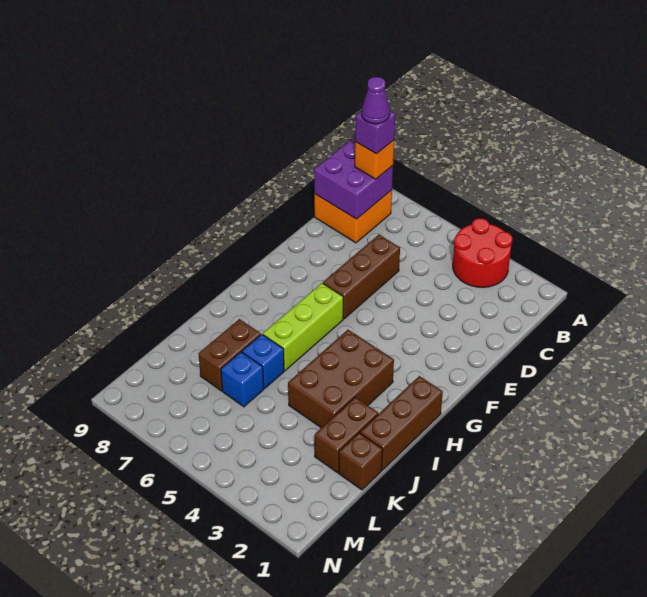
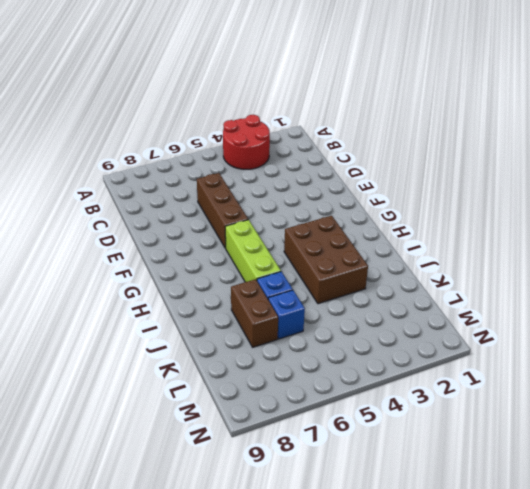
none -> orange brick B8:C9 level 1
none -> brown brick H1:J1 level 1
none -> brown brick J2:K2 level 1

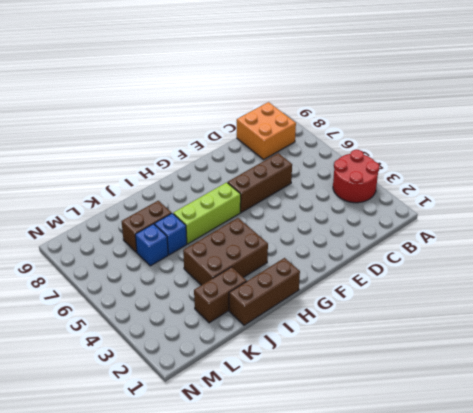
none -> brown brick K1 level 1
none -> purple brick B8:C9 level 2
none -> orange brick B8 level 3

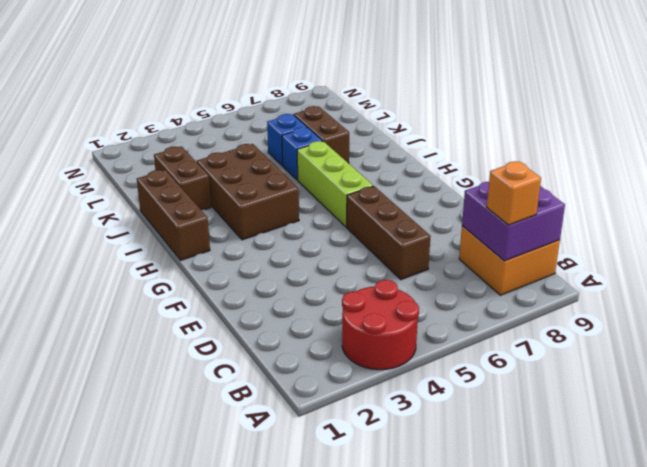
none -> brown brick K1 level 1
none -> purple brick B8 level 4
none -> purple cone B8 level 5

